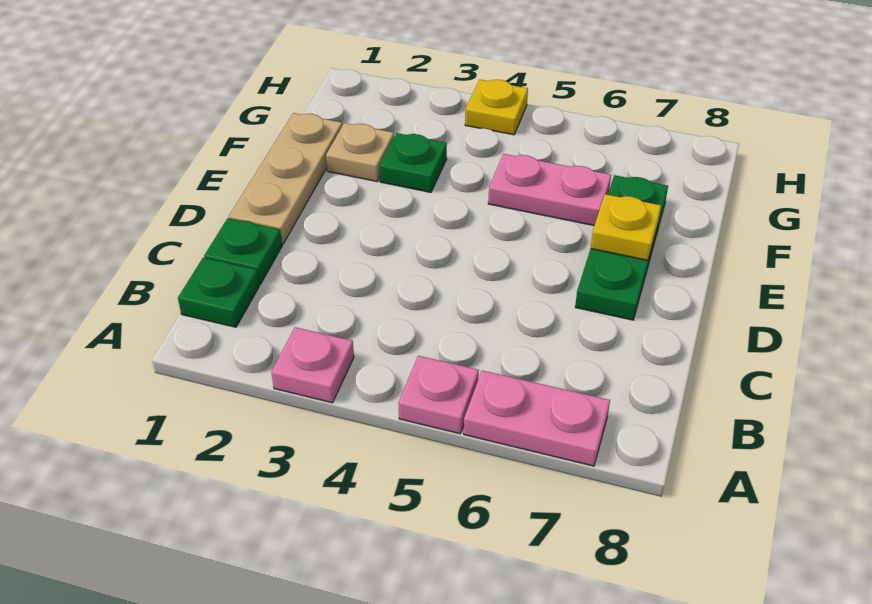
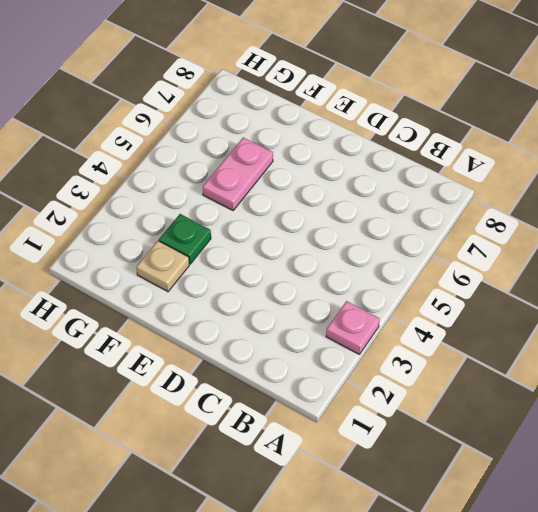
none -> pink plate A5 level 1
none -> pink plate A6:A7 level 1
none -> green plate B1 level 1

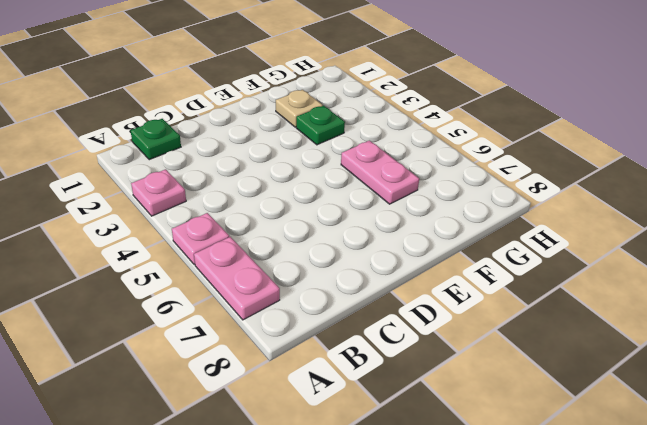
none -> green plate C1 level 1
none -> tan plate D1:F1 level 1
none -> green plate D7:F7 level 1

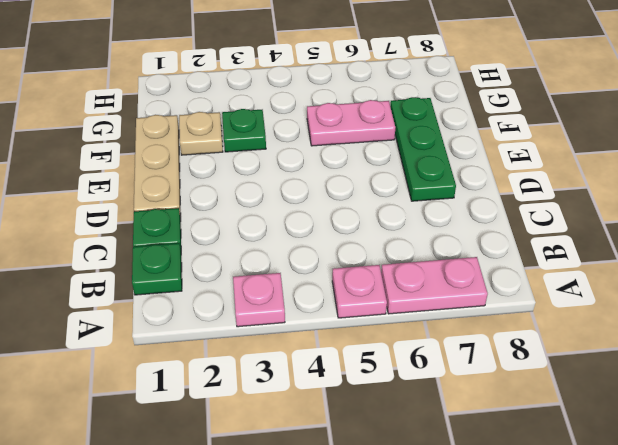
none -> yellow plate H4 level 1
none -> yellow plate E7 level 2

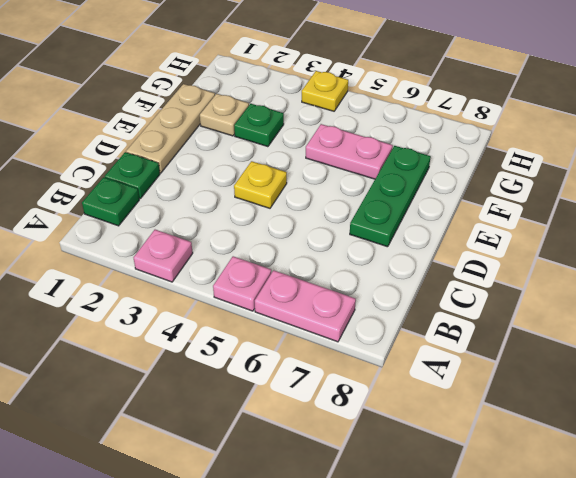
yellow plate D4 level 1 -> yellow plate E7 level 2

